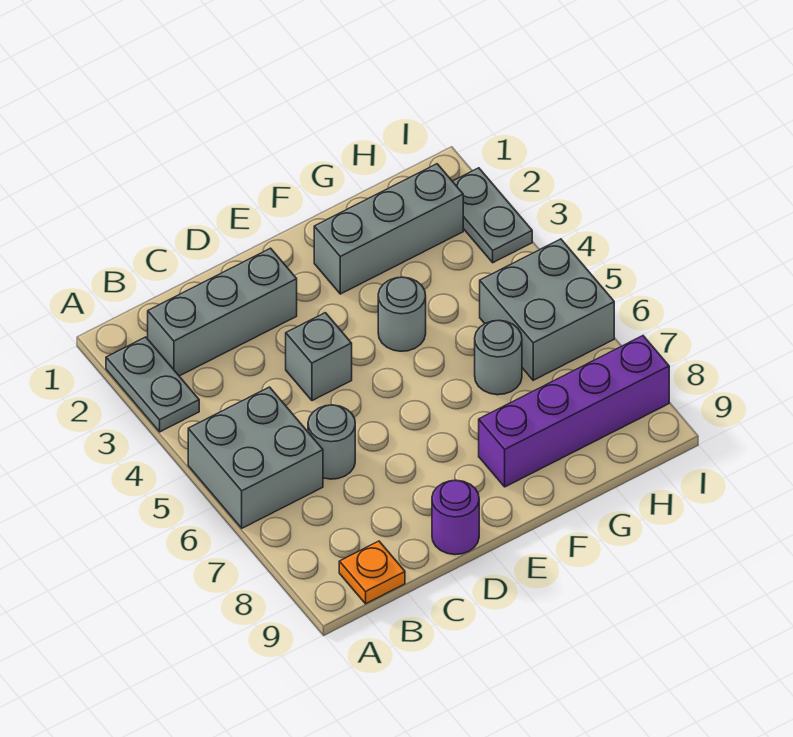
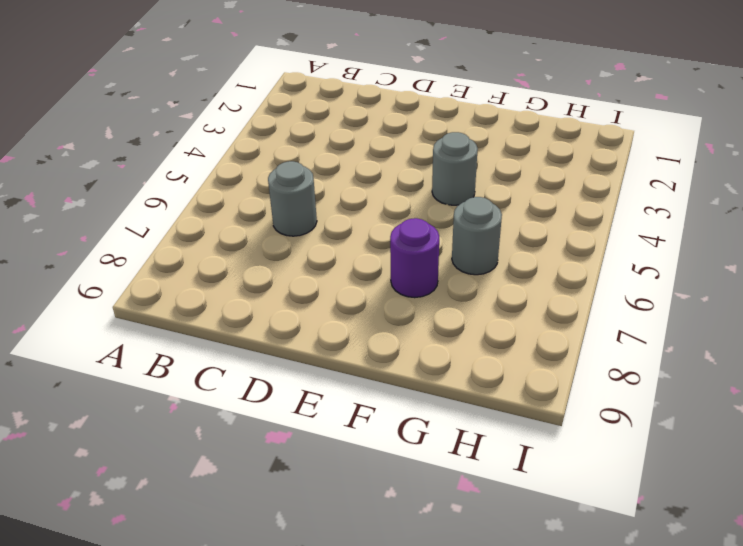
purple round brick F7 level 1 -> purple round brick D9 level 1
none -> grey plate A2:A3 level 1
none -> grey brick A5:B6 level 1
none -> grey brick B2:D2 level 1

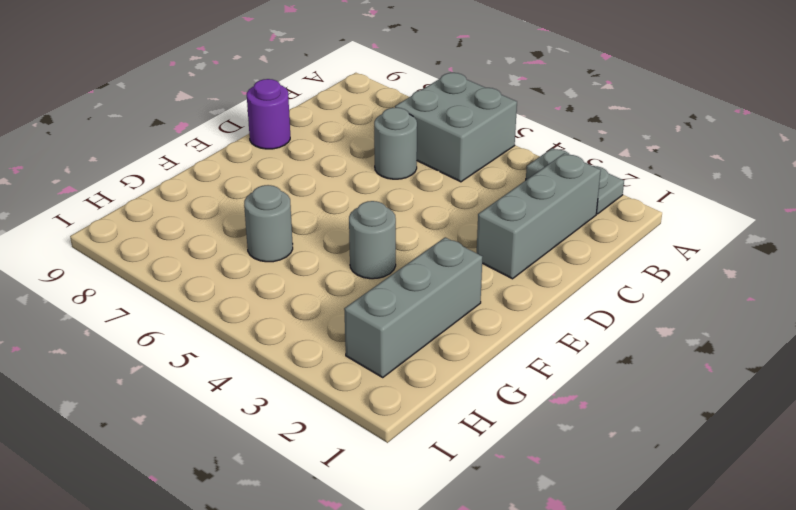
none -> orange plate B9 level 1
none -> grey brick D4 level 1
none -> purple brick F8:I8 level 1

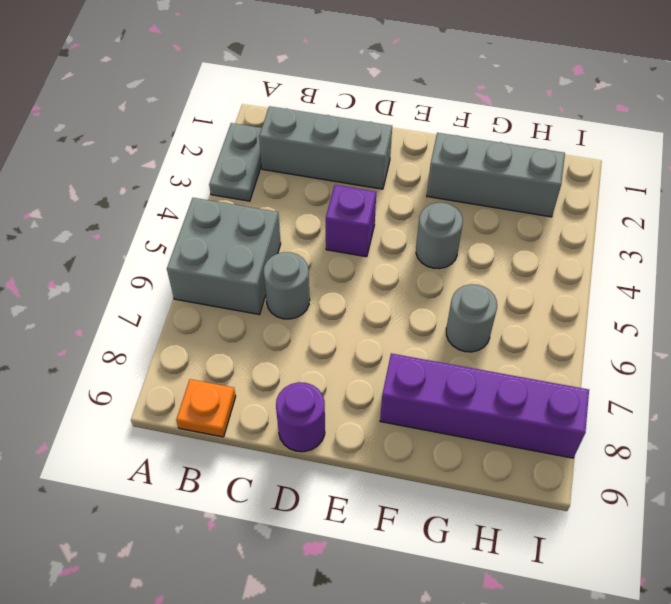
purple brick D4 level 1 -> grey brick D4 level 1
none -> grey brick H5:I6 level 1
none -> grey plate I2:I3 level 1

